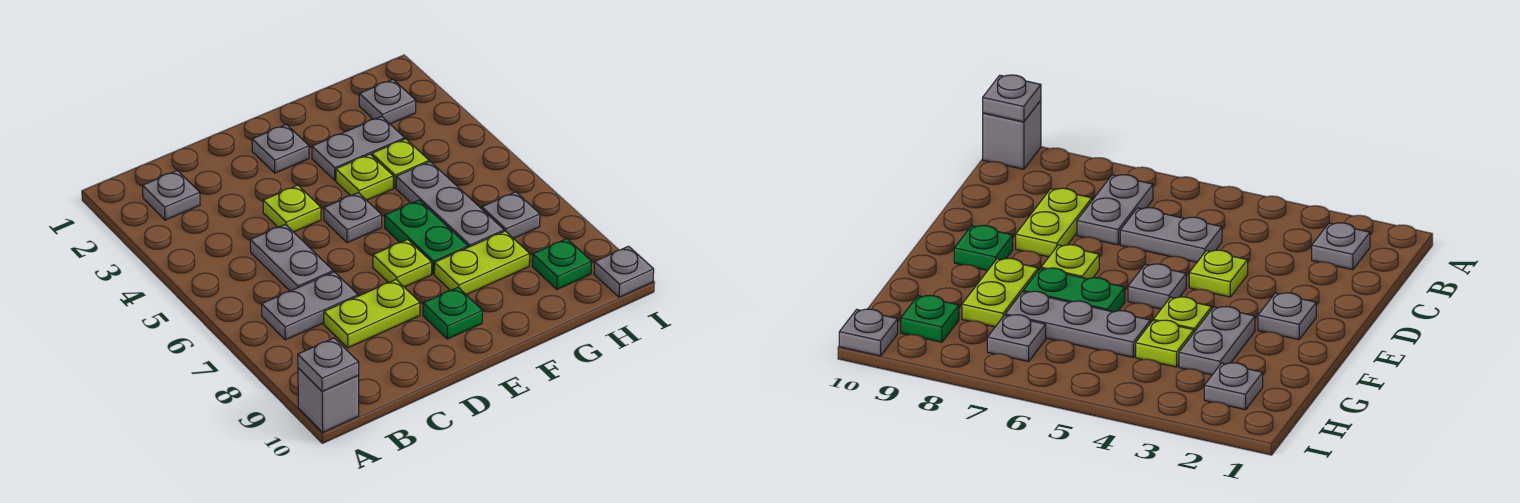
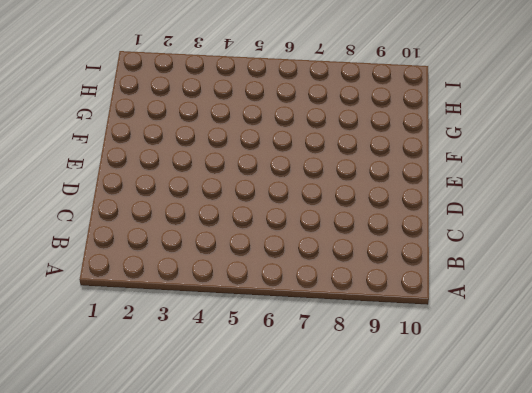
none -> grey brick A10 level 1
none -> grey plate B2 level 1
none -> grey plate B7:C7 level 1

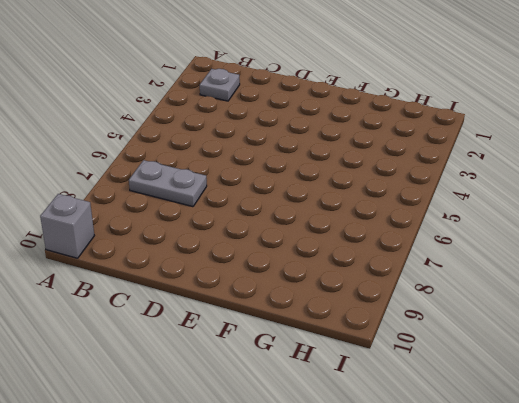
none -> grey plate C5:C6 level 1
none -> lime plate C8:D8 level 1
none -> lime plate D4 level 1

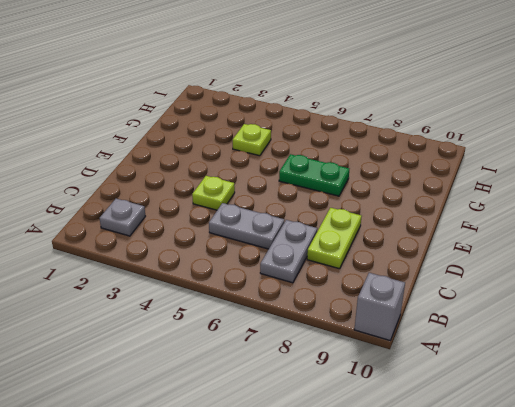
none -> grey plate E2 level 1
none -> grey plate E5 level 1
none -> lime plate E7 level 1

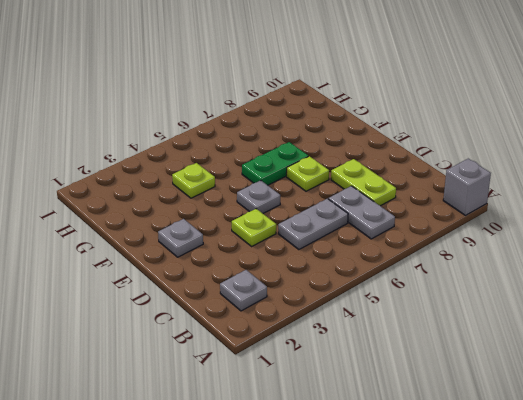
none -> green plate E9 level 1
none -> grey plate F3:G3 level 1
none -> lime plate F4 level 1

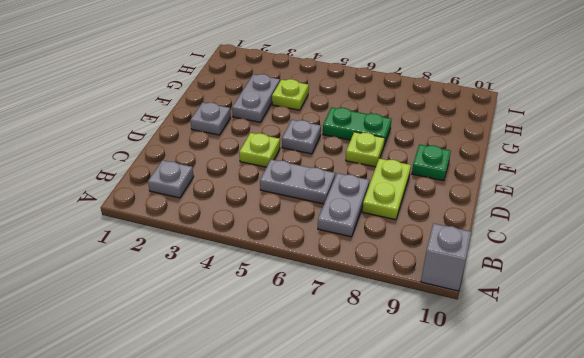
none -> lime plate F4 level 1
none -> lime plate F8:G8 level 1
none -> grey plate G5:G7 level 1

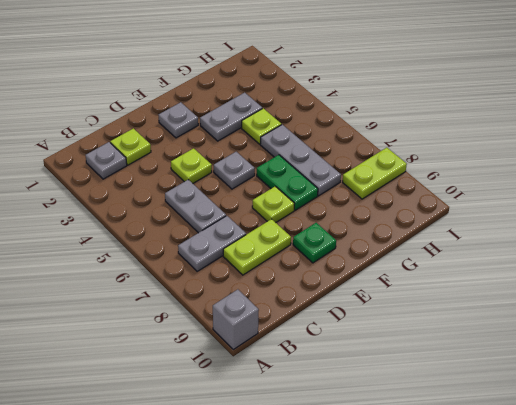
lime plate C2 level 1 -> lime plate F4 level 1
lime plate H8:I8 level 1 -> lime plate F8:G8 level 1
none -> grey plate H2 level 1
none -> grey plate H7 level 1
none -> green plate H9 level 1

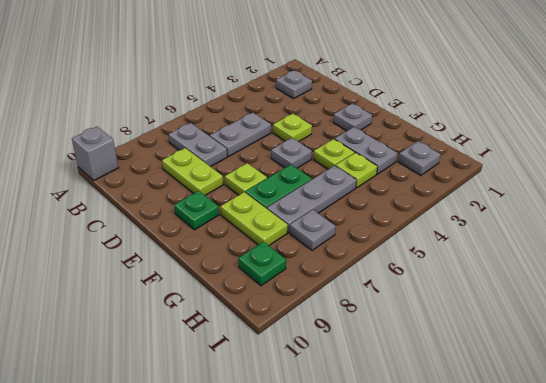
none -> grey plate I10 level 1
none -> grey plate A10 level 2

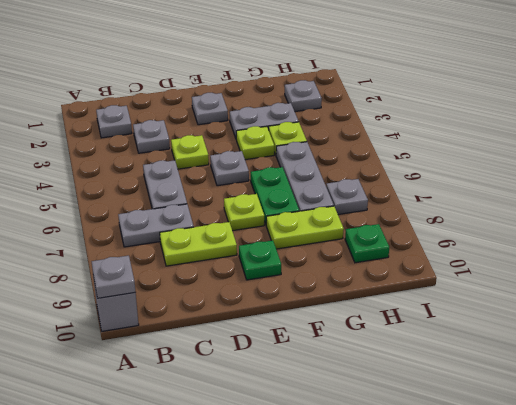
grey plate C3 level 1 -> grey plate I10 level 1

